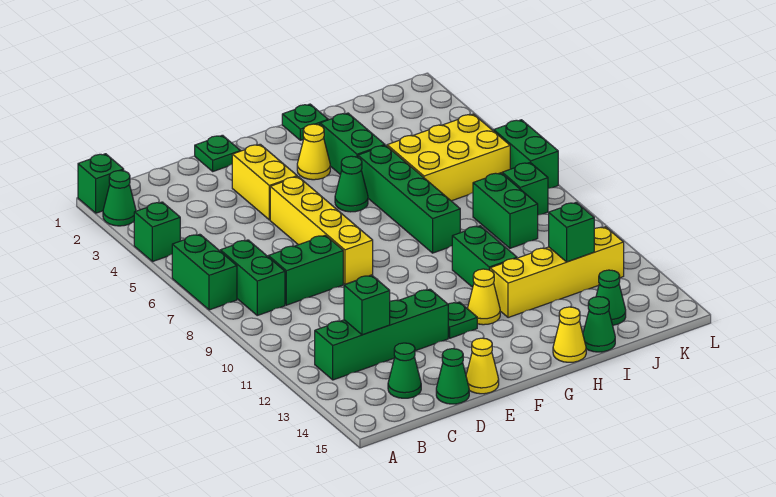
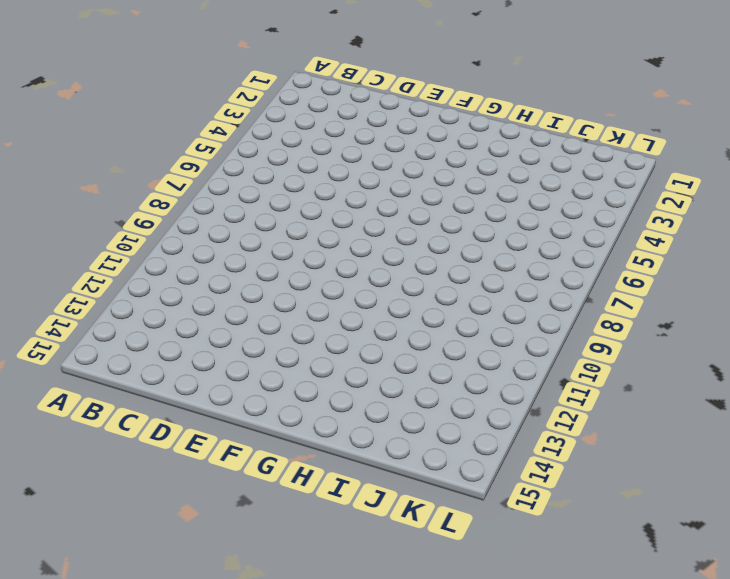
none -> green brick A1 level 1
none -> green cone A2 level 1
none -> green brick A4 level 1
none -> green brick A6:A7 level 1

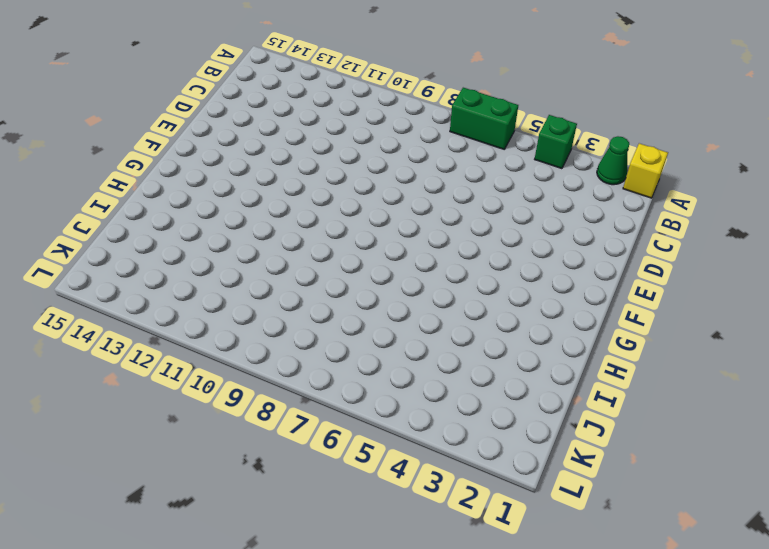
yellow brick A1 level 1 -> green brick A1 level 1
none -> green brick B7:B8 level 1
none -> green brick B12:E12 level 1
none -> green brick C8:D8 level 1
none -> green cone C14 level 1

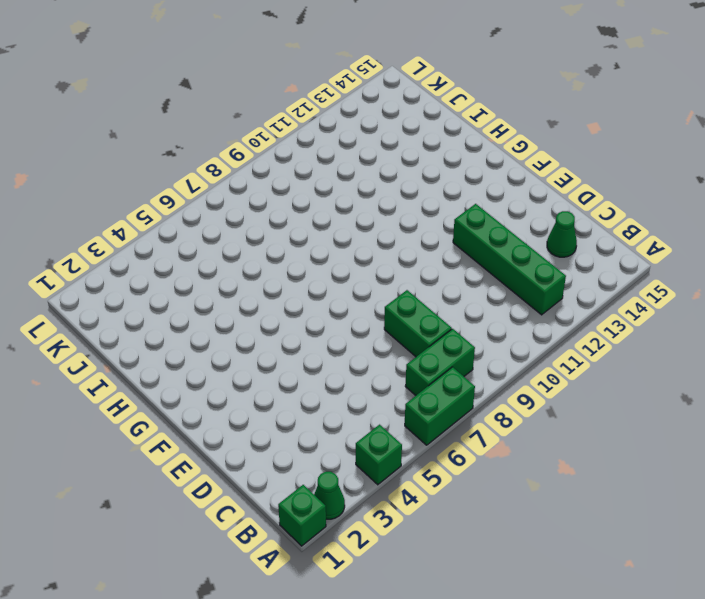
none -> green cone D15 level 1
none -> green plate E1 level 1
none -> yellow brick E3:E4 level 1
none -> yellow brick E5:E8 level 1

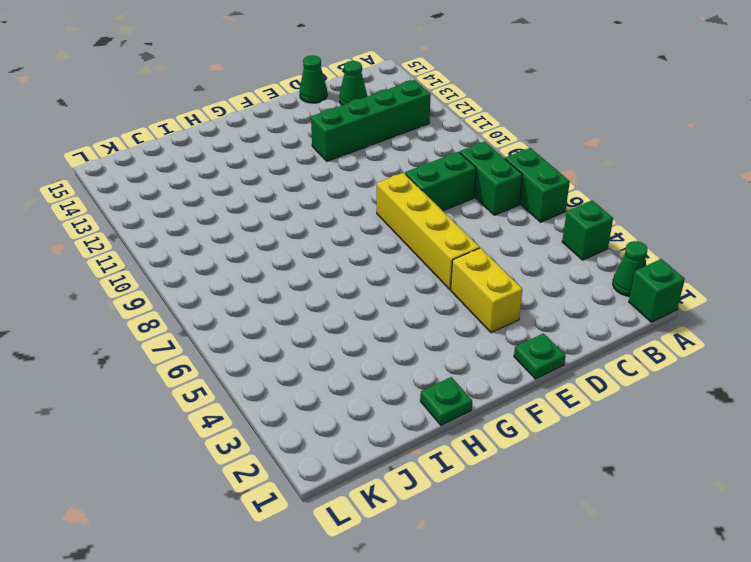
none -> yellow cone E15 level 1
none -> green plate F12 level 1
none -> yellow cone G3 level 1
none -> green cone G5 level 1

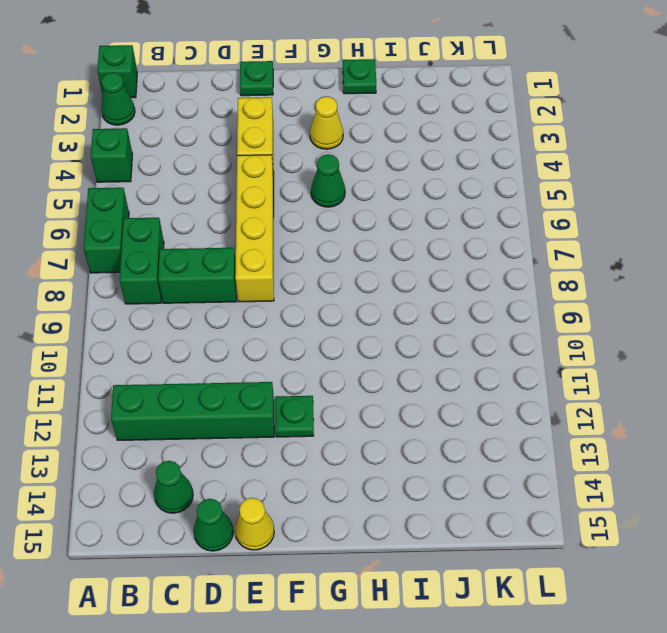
none -> yellow cone G12 level 1
none -> green brick H3:H4 level 1
none -> green brick H5:H8 level 1
none -> green brick H10:H11 level 1

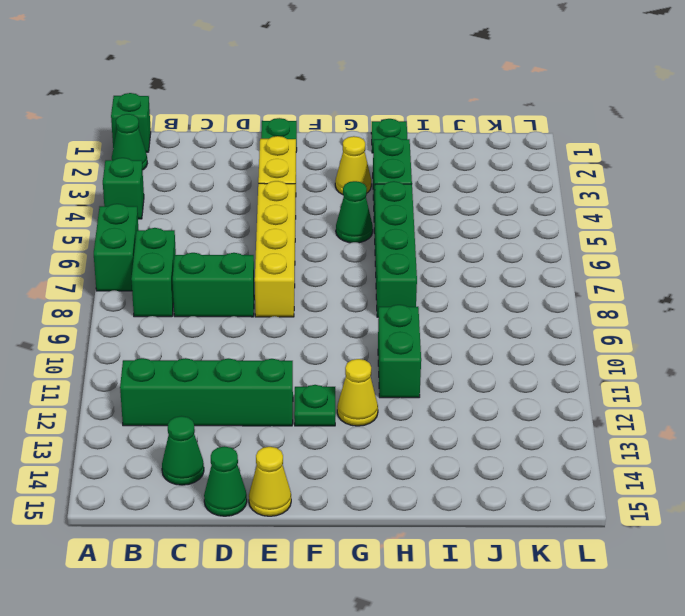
none -> yellow brick H12:K12 level 1
none -> yellow cone H15 level 1
none -> yellow brick I5:K6 level 1
none -> green cone I15 level 1

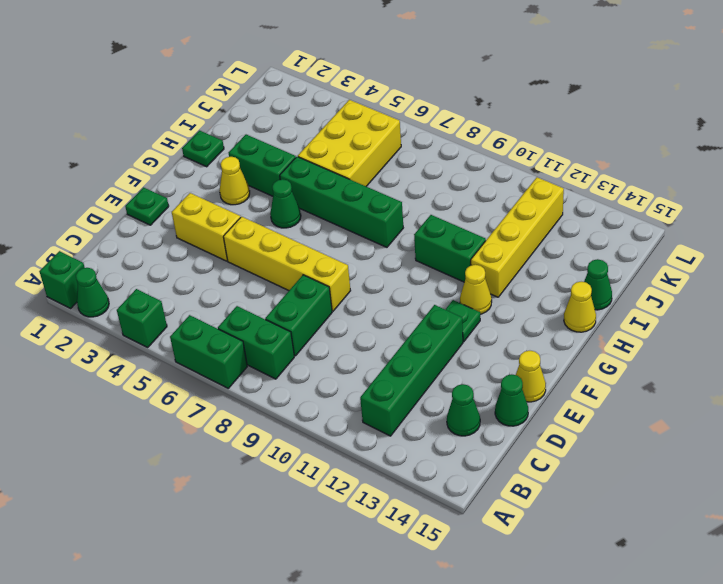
none -> green brick J8:J9 level 1
none -> green cone J14 level 1
none -> green brick K8 level 1
none -> green brick L6:L7 level 1

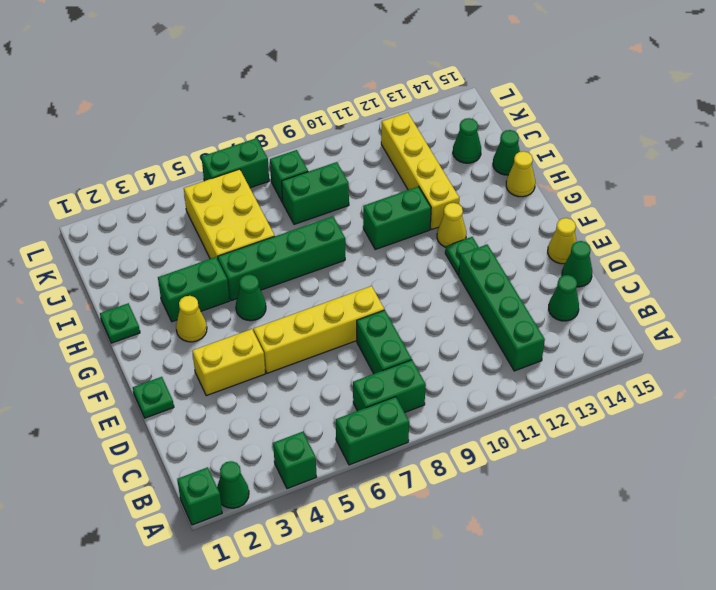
none -> green brick C12 level 2
none -> green brick J12 level 2

